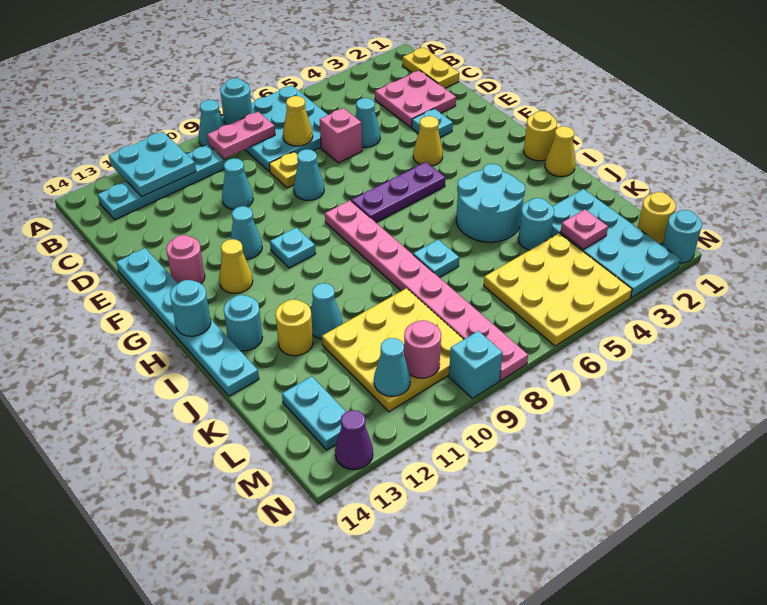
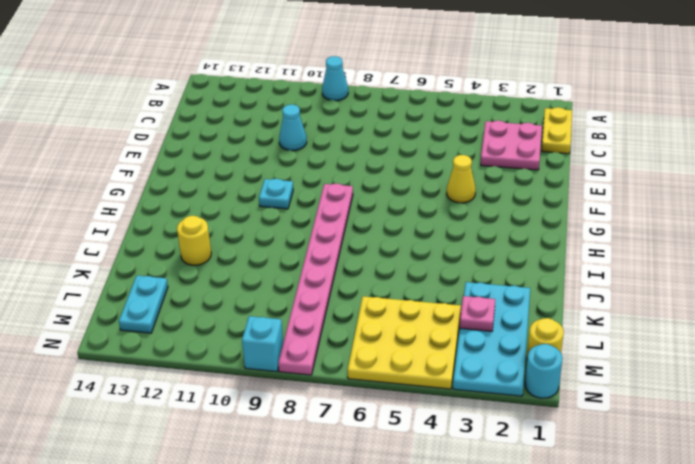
none -> cyan plate A6:C8 level 1
none -> cyan plate B10:B13 level 1
none -> cyan cone D5 level 1
none -> pink brick D6 level 1

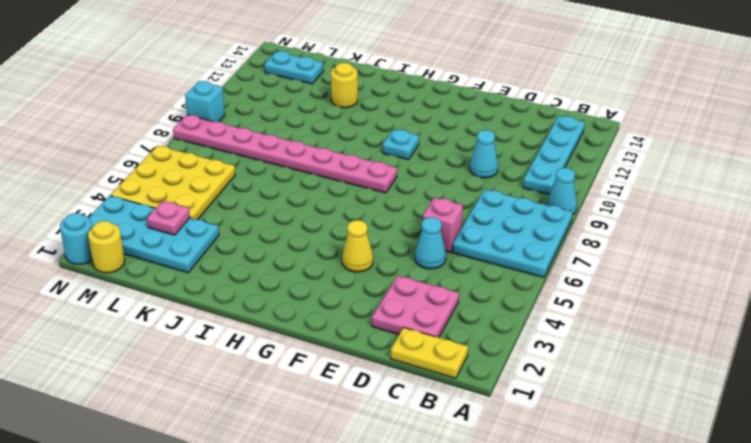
none -> yellow plate D8 level 1
none -> cyan plate E3 level 1
none -> cyan cone E8 level 1
none -> cyan plate E14:J14 level 1

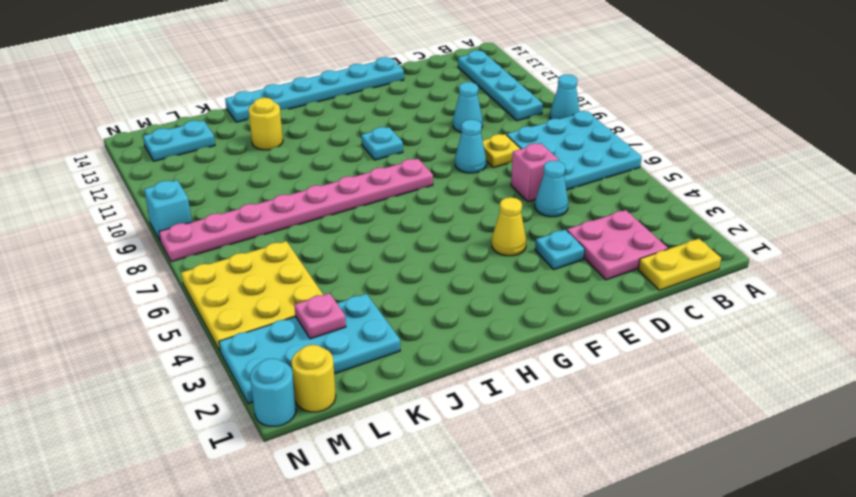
none -> cyan cone F11 level 1
none -> pink round brick F13 level 1
none -> purple plate G5:G7 level 1
none -> yellow cone G12 level 1

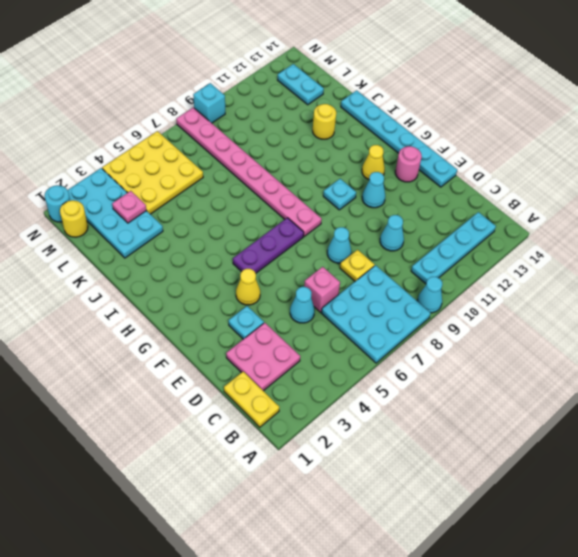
none -> yellow round brick H1 level 1
none -> yellow cone I1 level 1
none -> cyan round brick I4:J5 level 1
none -> cyan round brick I13 level 1

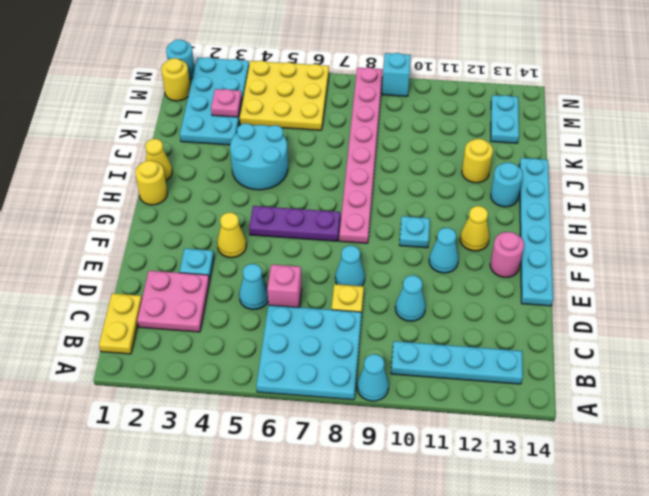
none -> cyan plate J7 level 1
none -> cyan cone J11 level 1
none -> cyan round brick K4 level 1
none -> yellow plate K9:M11 level 1

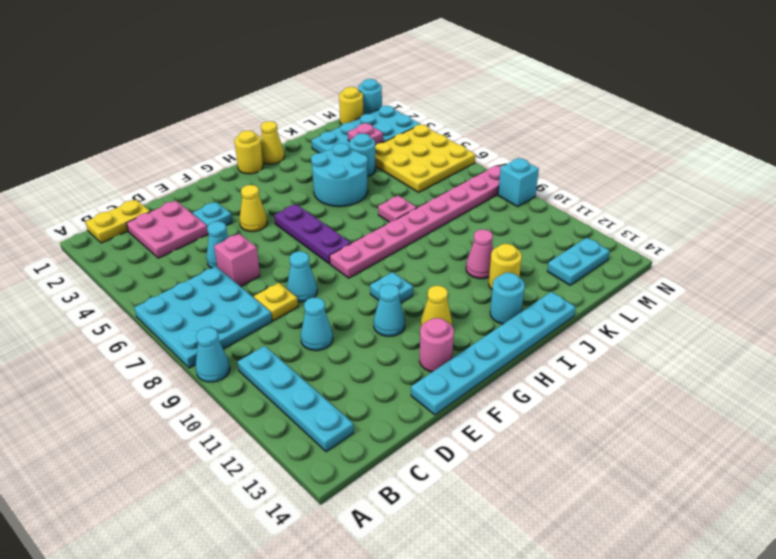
pink plate J7 level 1 -> cyan plate J7 level 1
pink cone J11 level 1 -> cyan cone J11 level 1
none -> yellow plate K9:M11 level 1
none -> purple cone N13 level 1
none -> cyan round brick A8 level 2
none -> cyan plate A11:B12 level 2

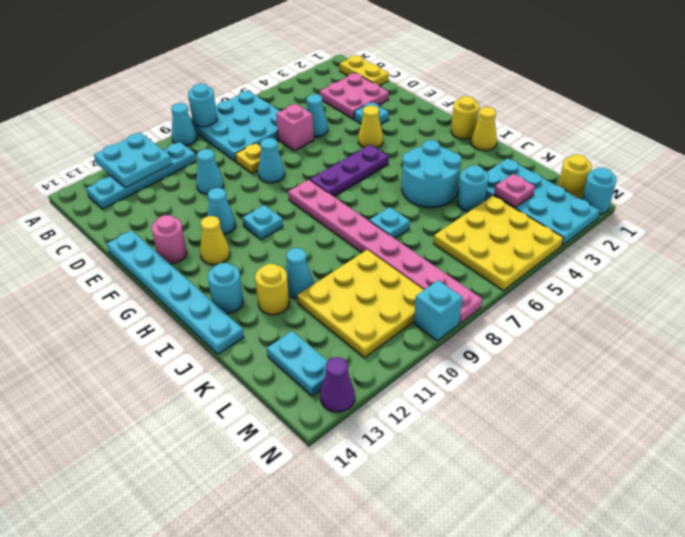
none -> pink plate B8:B9 level 2
none -> yellow cone C7 level 2
none -> cyan round brick H14 level 2
none -> pink round brick M10 level 2

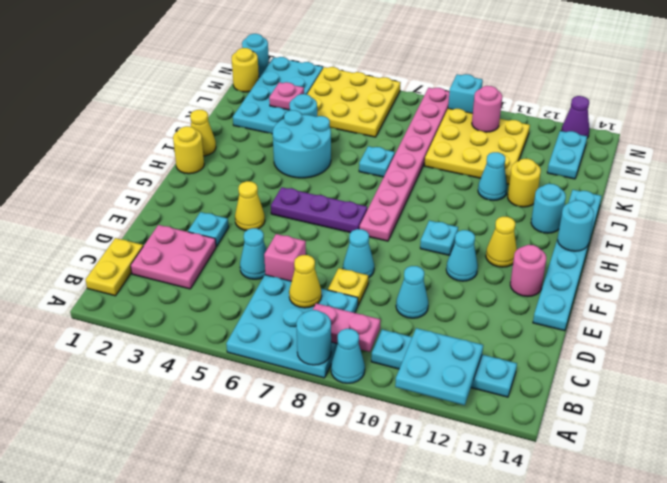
none -> cyan cone M11 level 2

